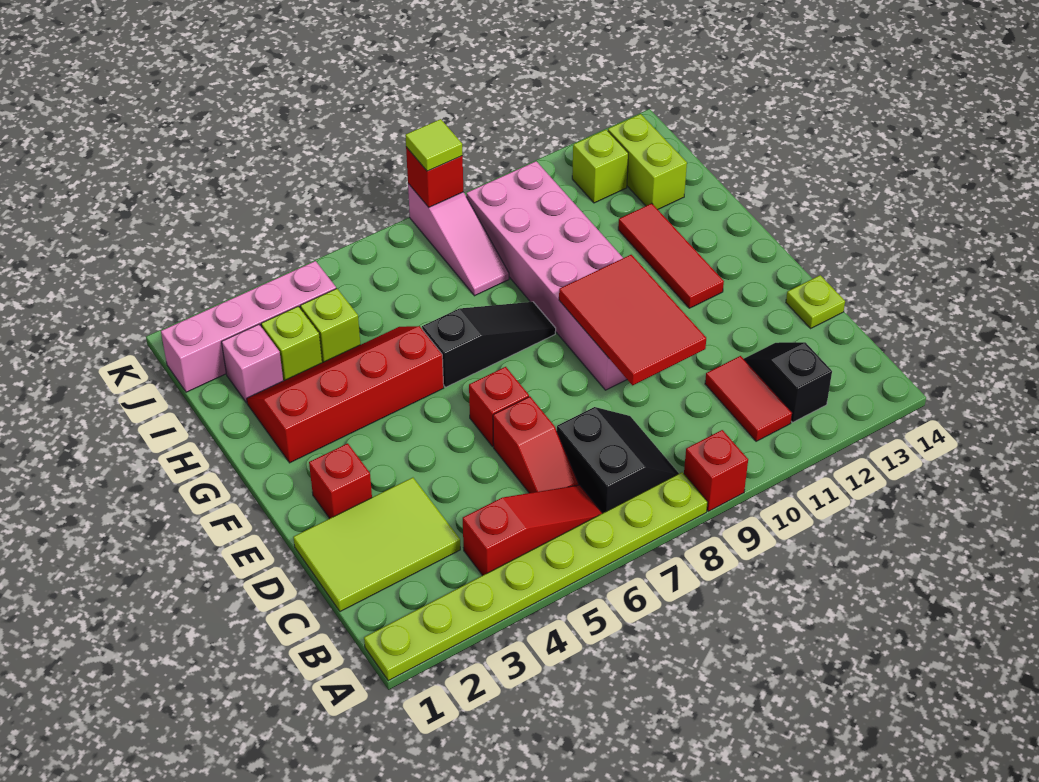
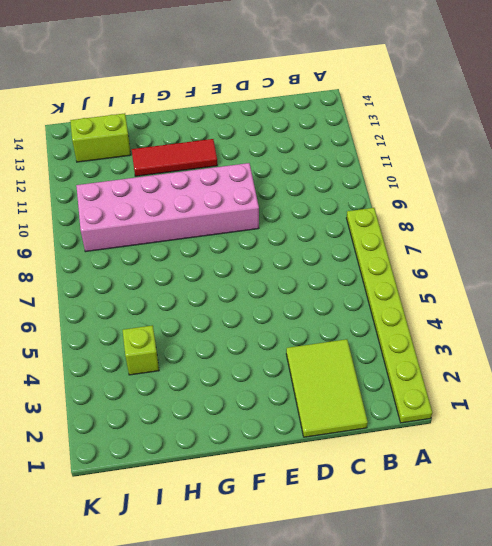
none -> red brick A9 level 1
none -> red slope B4:B6 level 1 top 4
none -> black slope B7:C8 level 1 top 7

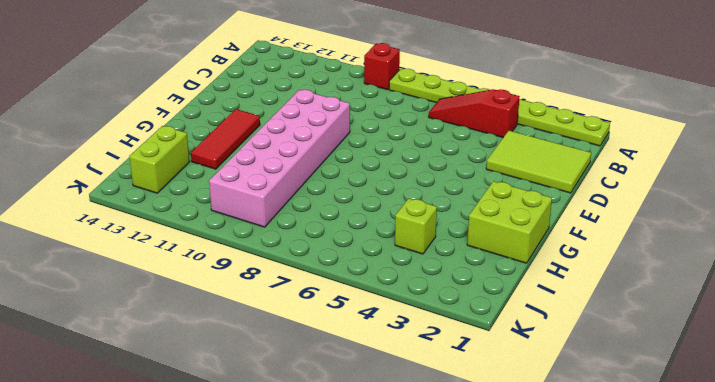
lime brick G1:H2 level 1 -> red slope G2:H5 level 1 top G
none -> black slope B7:C8 level 1 top 7
none -> red tile B11:C11 level 1
none -> black slope B12:C12 level 1 top B

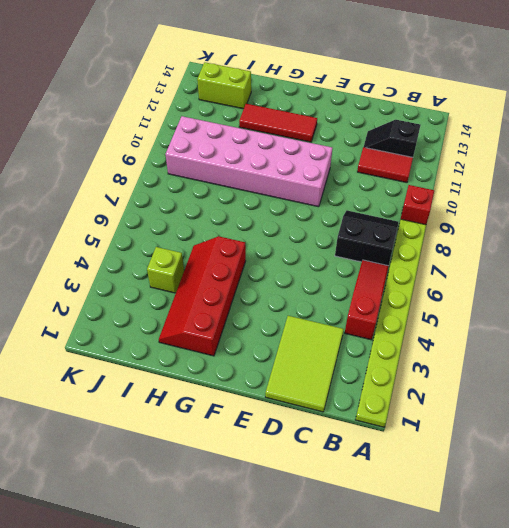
none -> red slope C6:D6 level 1 top D
none -> lime plate D14 level 1
none -> red brick E2 level 1

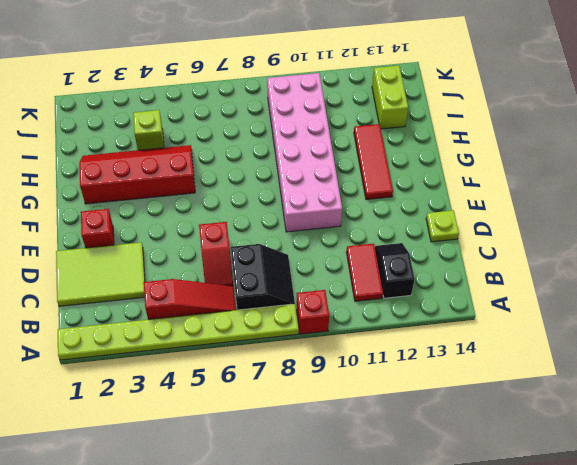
none -> red brick E6 level 1
none -> black slope G6:G8 level 1 top 6
none -> pink brick I2 level 1

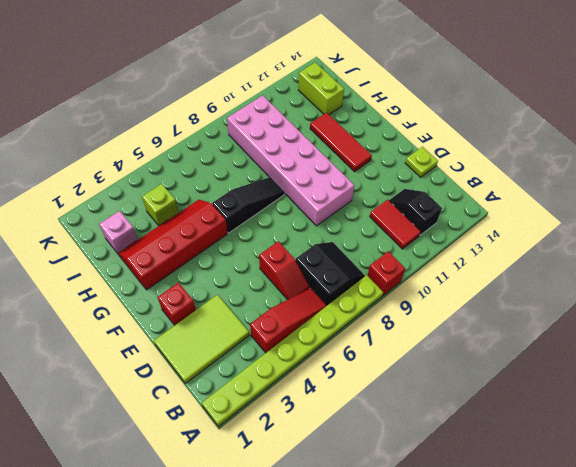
none -> red brick E6 level 1
none -> lime brick I3 level 1
none -> pink slope I8:K8 level 1 top K

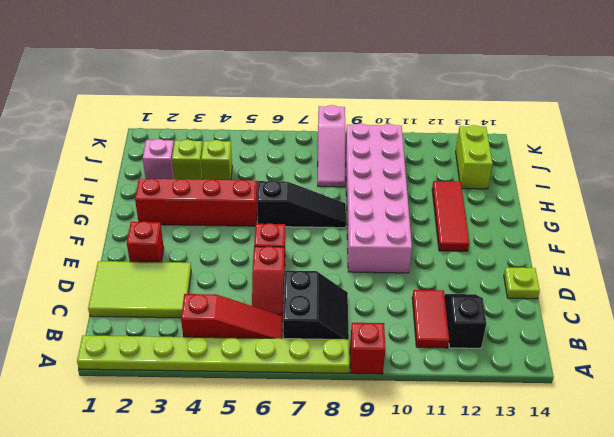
none -> pink brick J1:J4 level 1
none -> lime brick J12 level 1
none -> red tile D9:F10 level 2

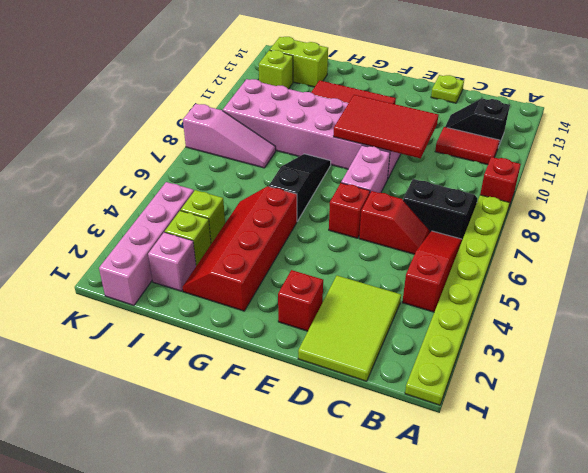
pink brick E7:E8 level 1 -> none
none -> red brick K8 level 2
none -> lime tile K8 level 3

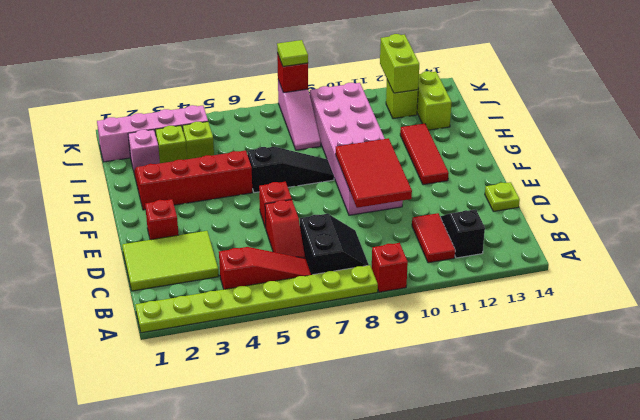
lime brick J12:K12 level 2 -> none

